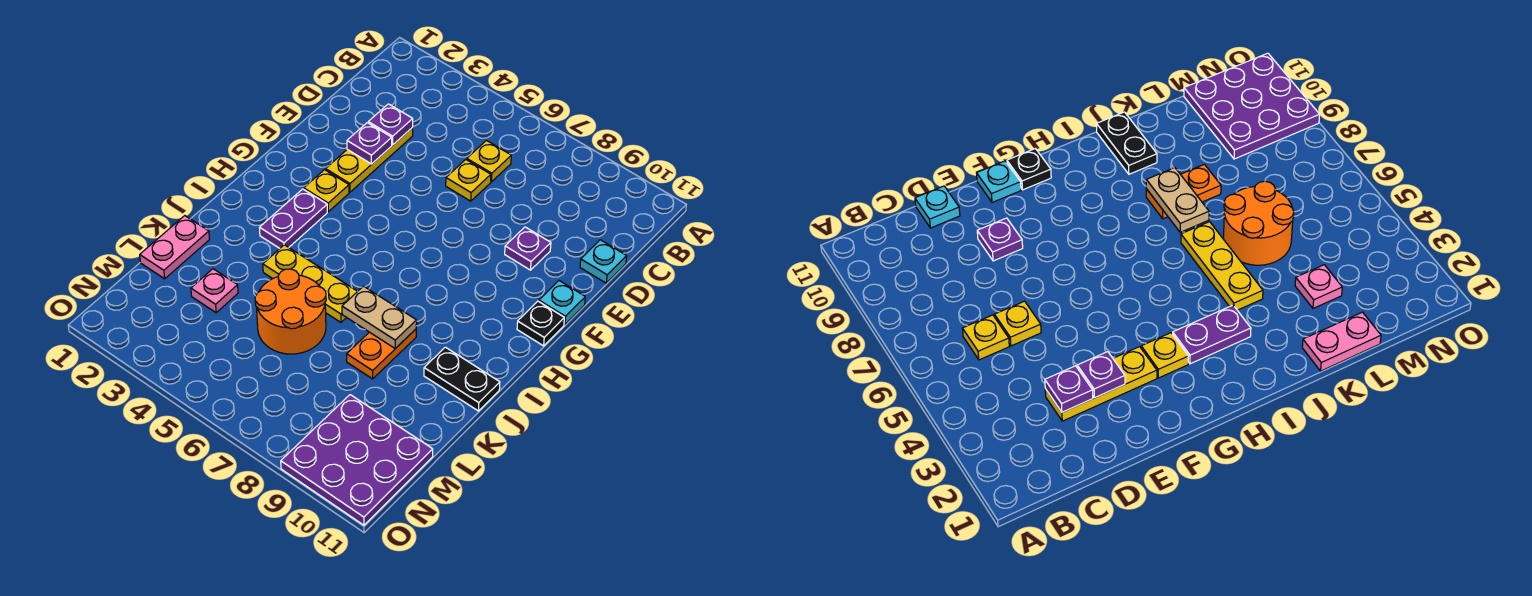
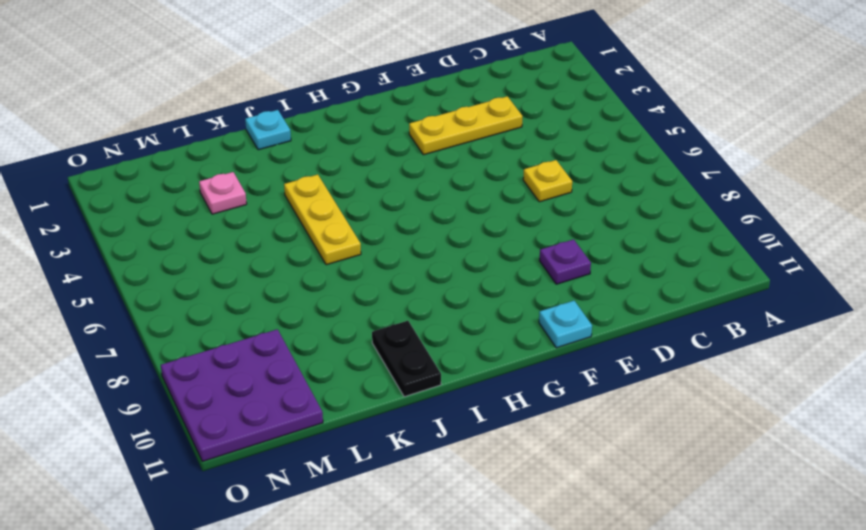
cyan plate J1 level 1 -> cyan plate D11 level 1
none -> yellow plate C6 level 1
none -> yellow plate G3 level 1
none -> black plate G11 level 1

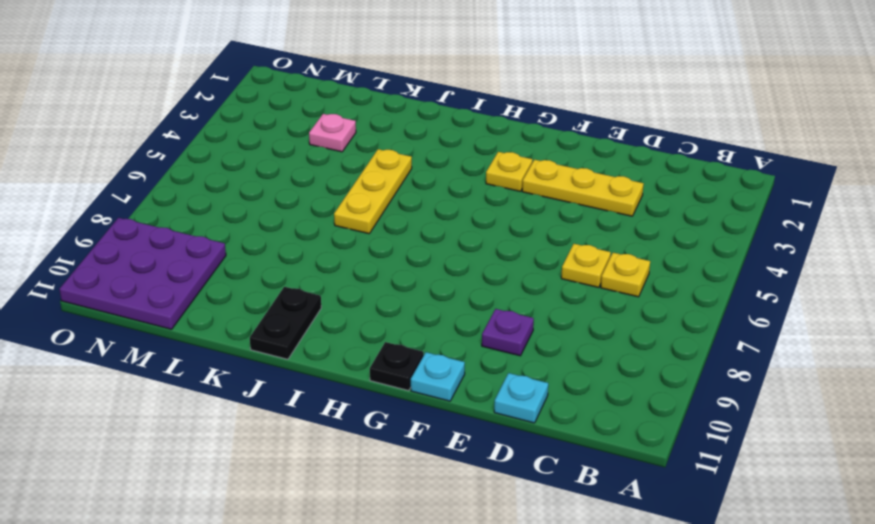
none -> purple plate H3:I3 level 1
none -> orange plate J8:K8 level 1
none -> pink plate K1:L1 level 1

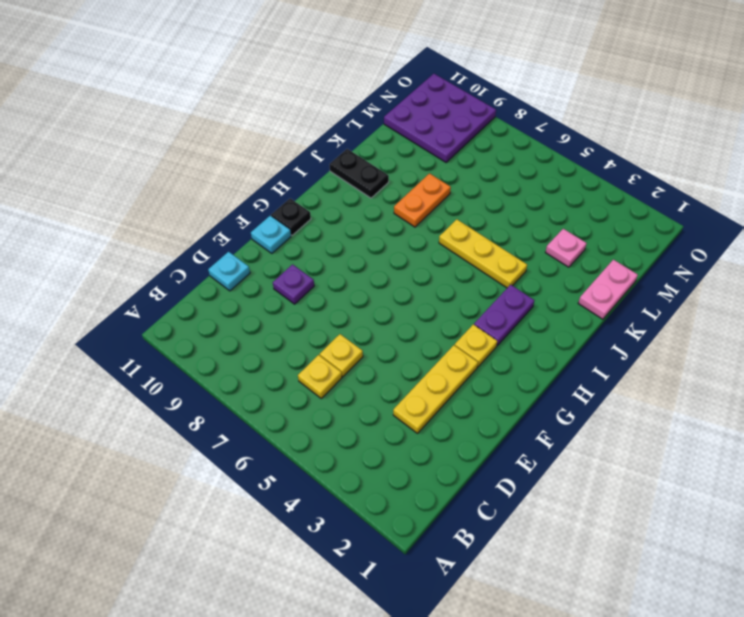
none -> orange round brick K5:L6 level 1
none -> purple plate D3 level 2
none -> purple plate E3 level 2

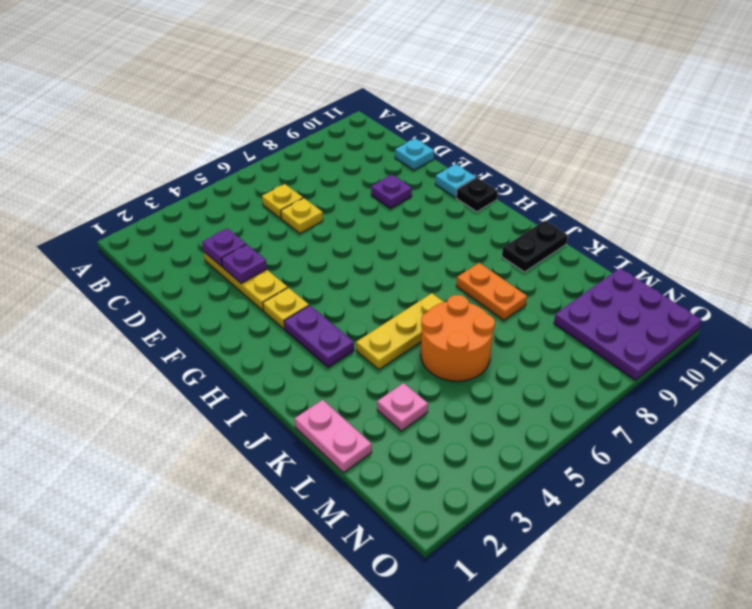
none -> tan plate J7:J8 level 2

